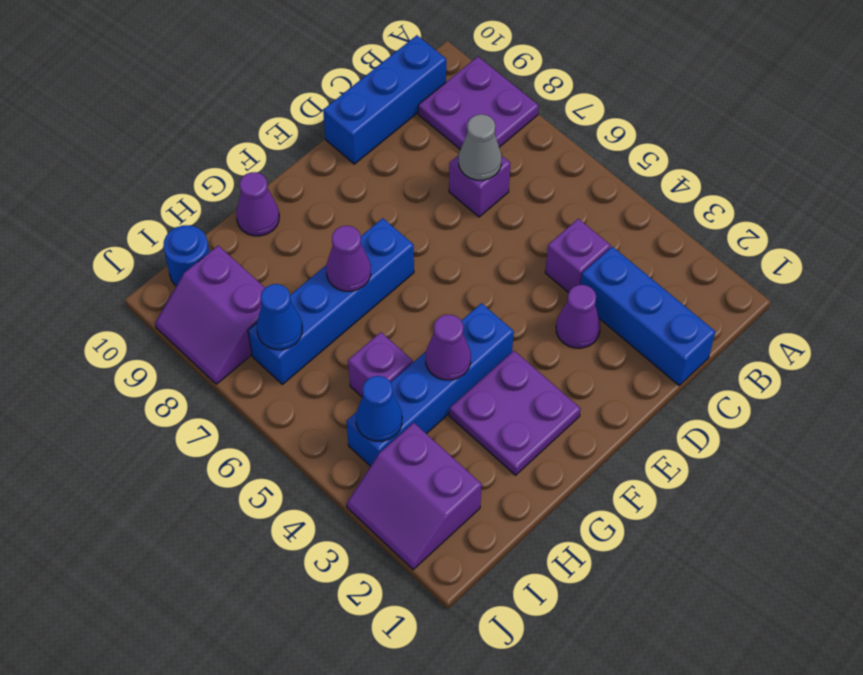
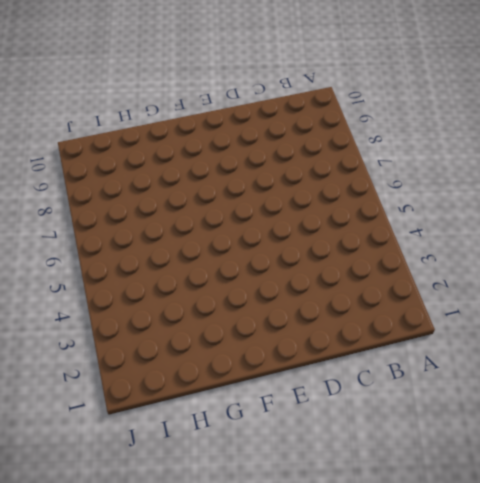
none -> purple plate A8:B9 level 1
none -> blue brick B10:D10 level 1
none -> blue brick C1:C3 level 1

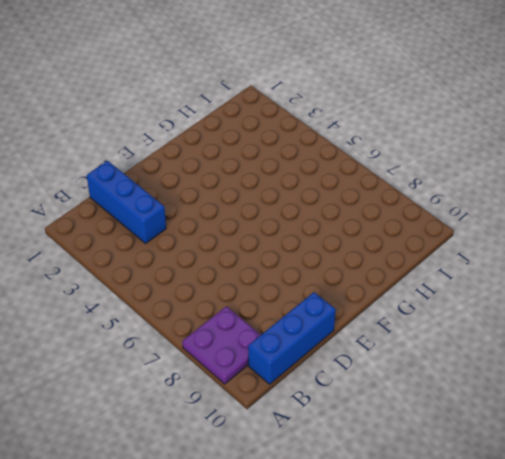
none -> purple brick C4 level 1
none -> purple brick C7 level 1
none -> purple cone D3 level 1

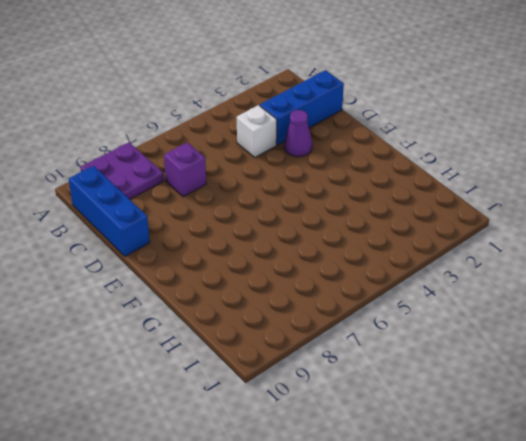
white brick C4 level 1 -> purple brick C4 level 1
none -> purple plate F2:G3 level 1
none -> blue brick F4:I4 level 1
none -> blue brick F7:I7 level 1

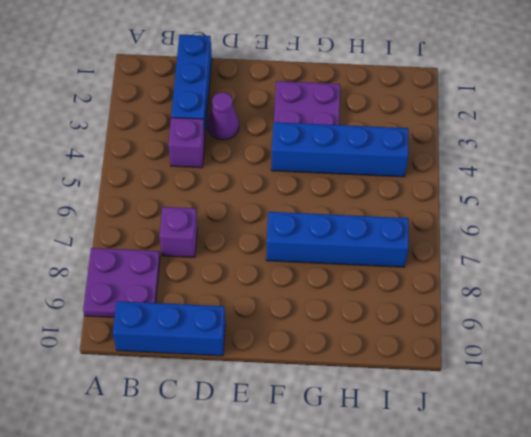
none -> purple cone G10 level 1
none -> purple brick H5 level 1
none -> purple slope I2:J3 level 1 top I

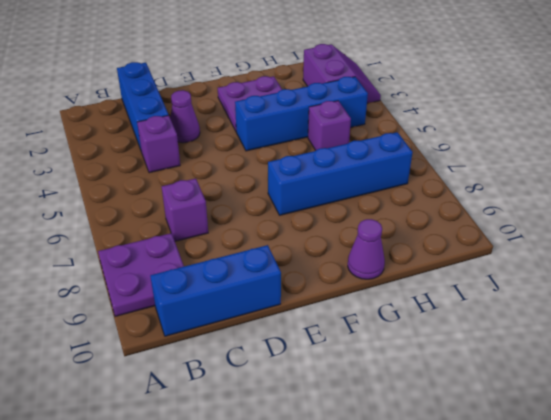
none -> purple slope I8:J9 level 1 top I
none -> blue round brick I10 level 1
none -> grey cone C7 level 2

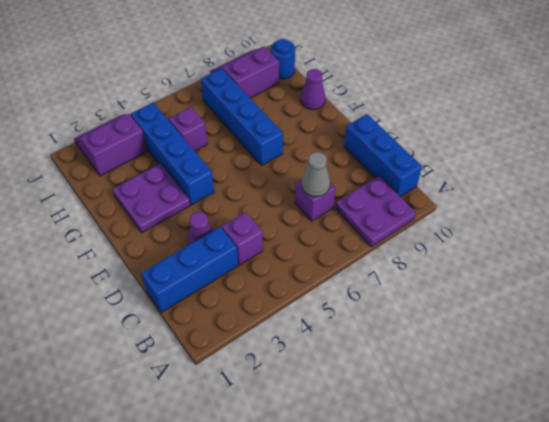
none -> purple cone G4 level 2
none -> purple cone G7 level 2
none -> blue cone I4 level 2

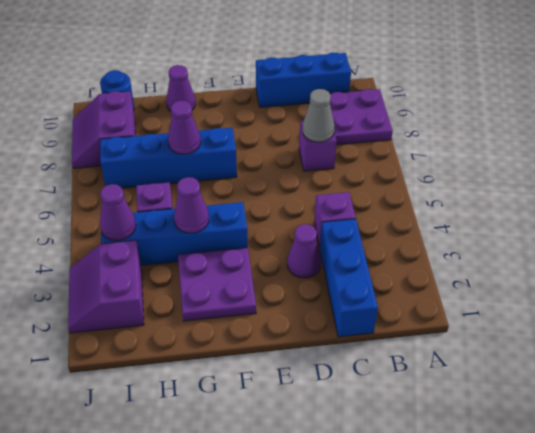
purple cone I4 level 2 -> blue cone I4 level 2
none -> blue cone I7 level 2

